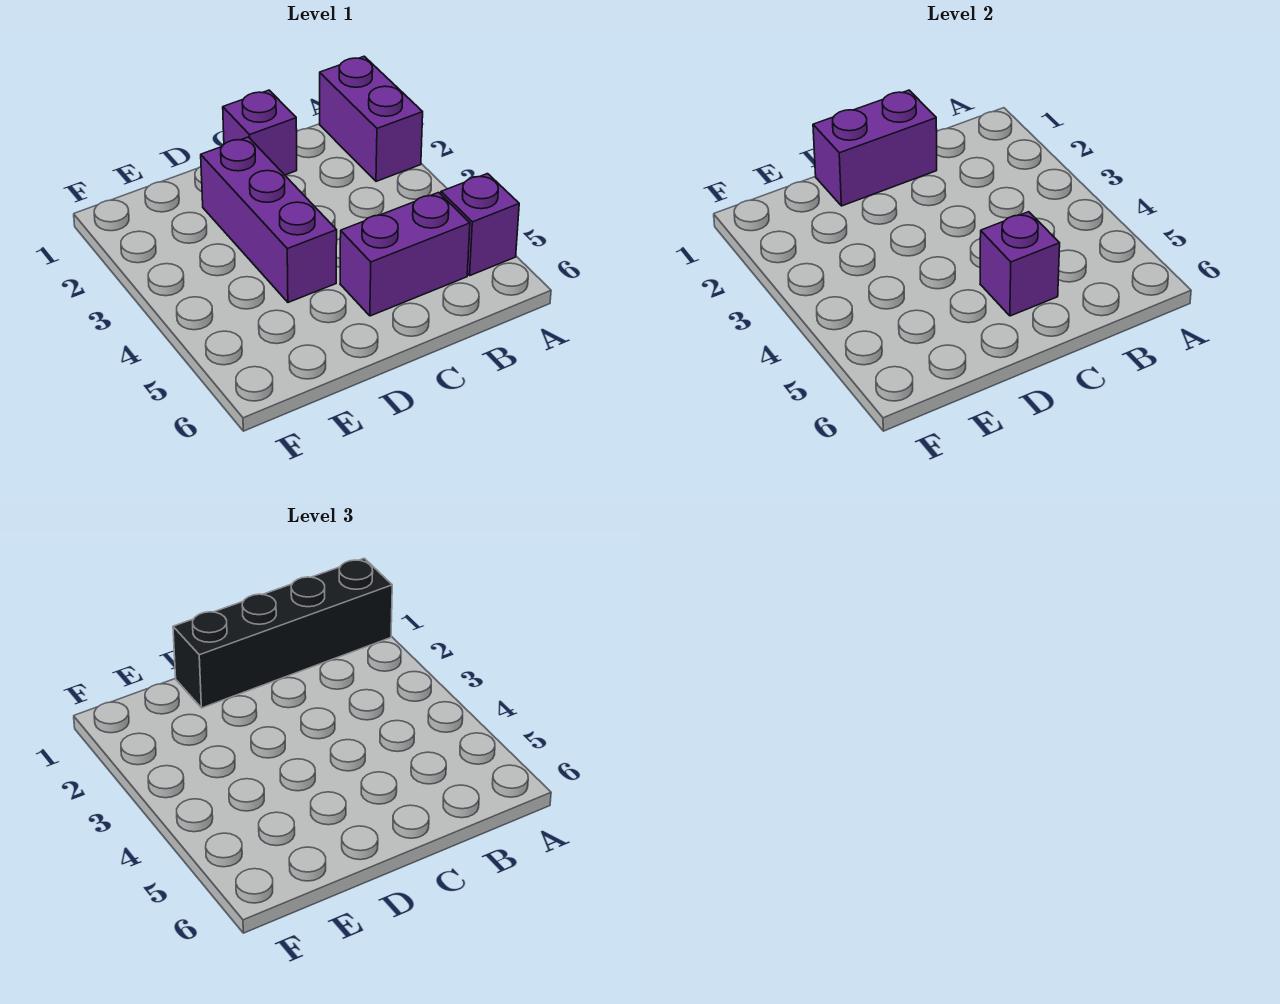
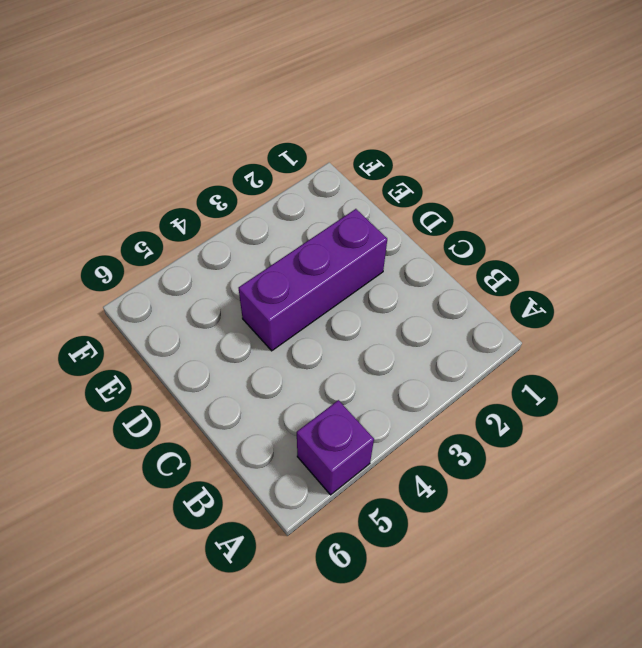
none -> purple brick A1:A2 level 1
none -> purple brick B5:C5 level 1

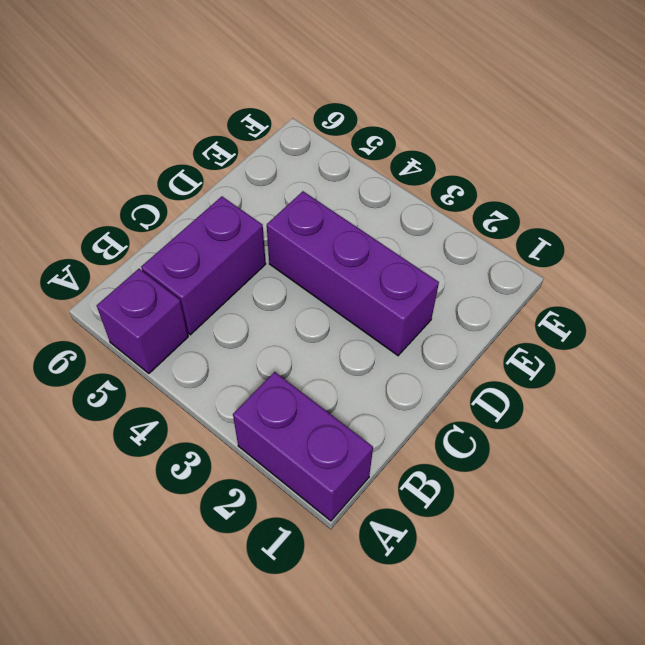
none -> purple brick C1 level 1
none -> purple brick C1:D1 level 2

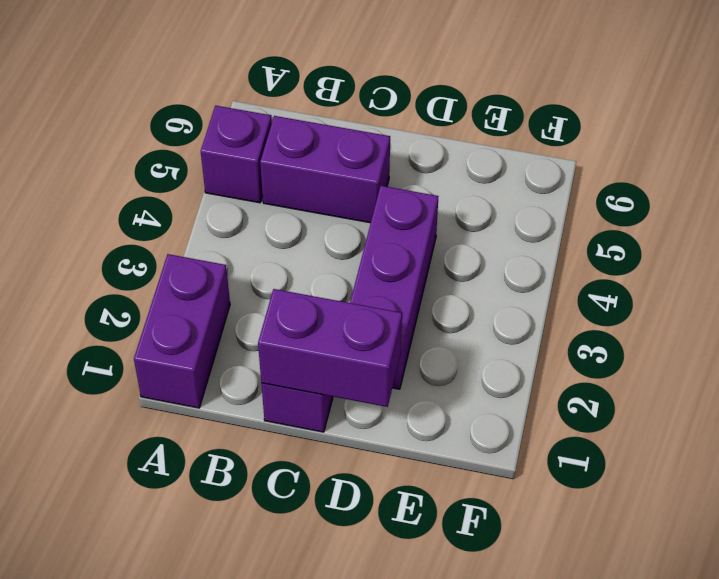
none -> purple brick C5 level 2
none -> black brick A1:D1 level 3

